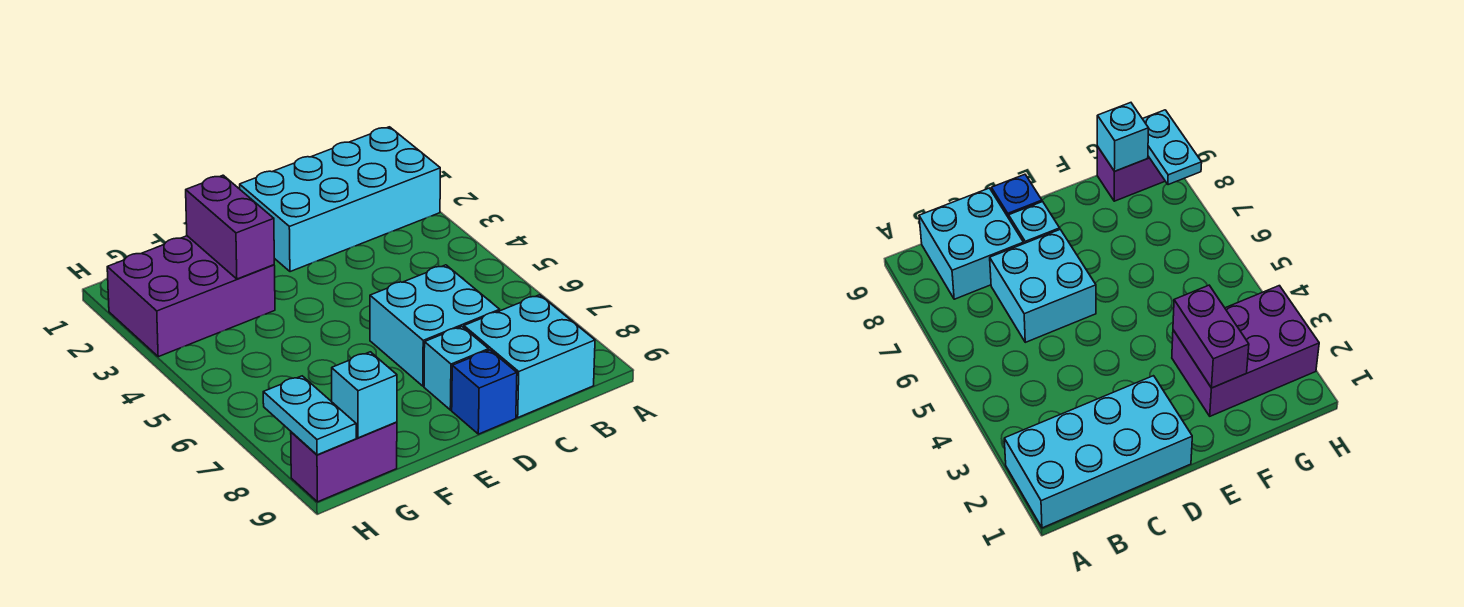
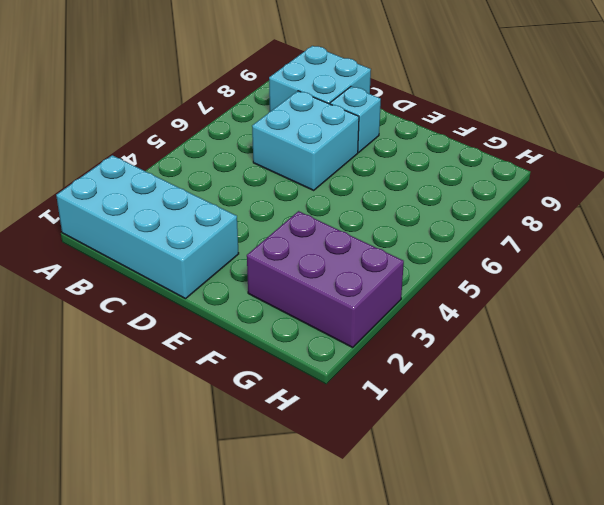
none -> blue brick D9 level 1
none -> purple brick G9:H9 level 1

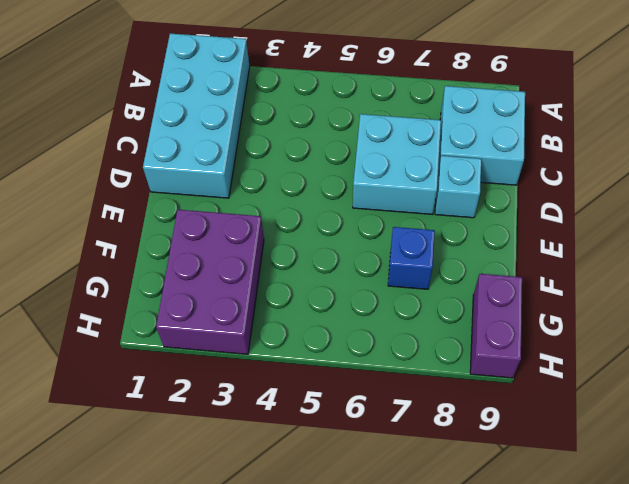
blue brick F7 level 1 -> blue brick D9 level 1
none -> purple brick F2:F3 level 2
none -> cyan brick G9 level 2

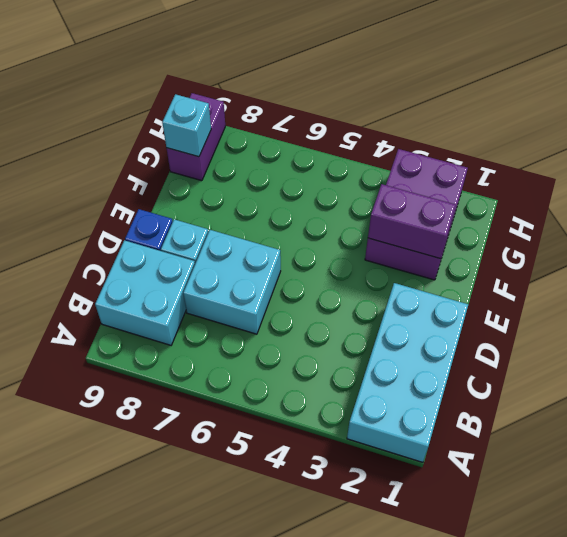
none -> cyan plate H8:H9 level 2

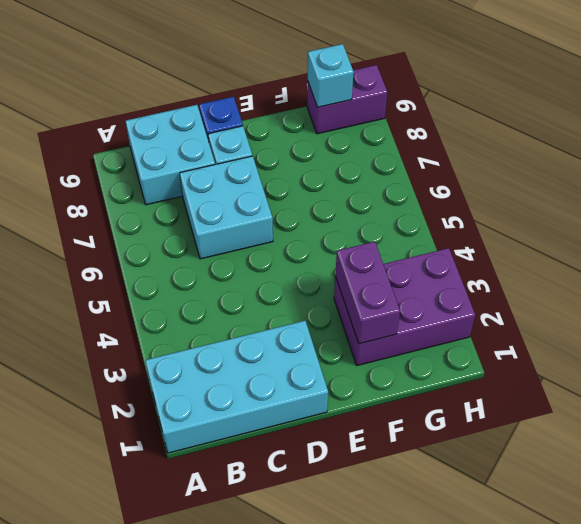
none -> cyan plate H8:H9 level 2

